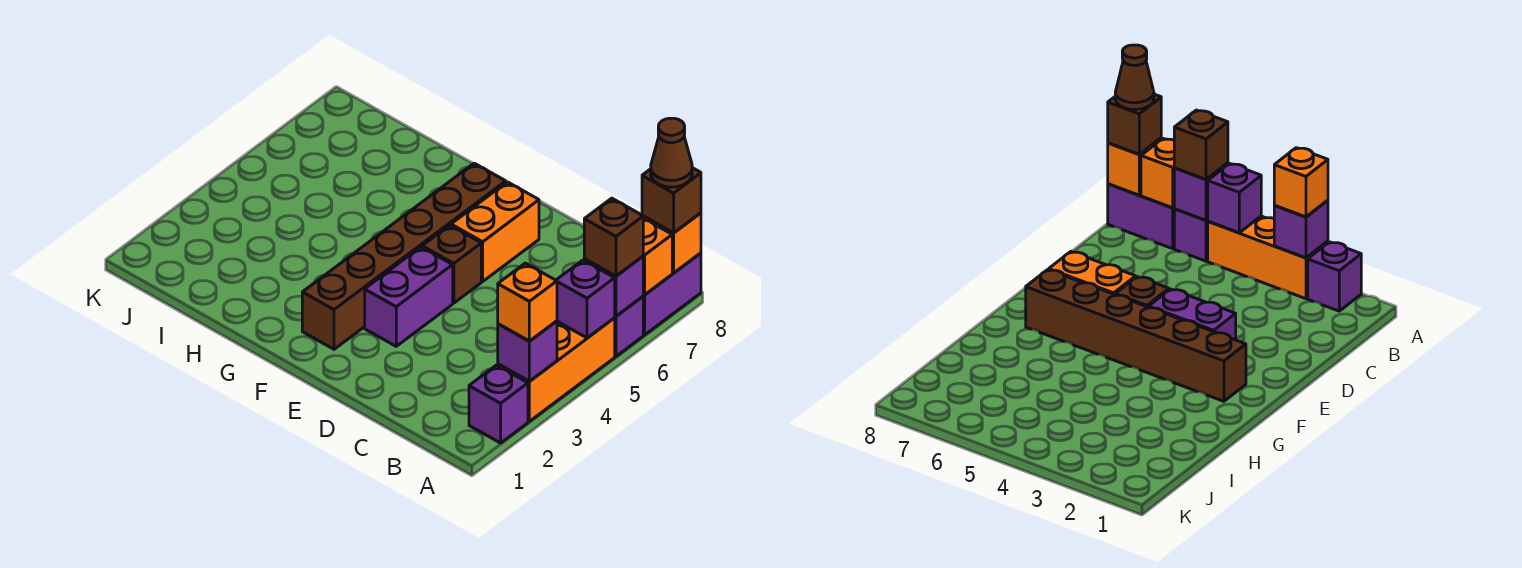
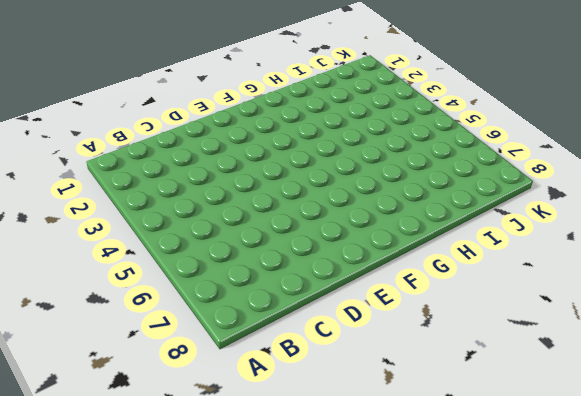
none -> purple brick A2 level 1
none -> orange brick A3:A5 level 1
none -> purple brick A6 level 1

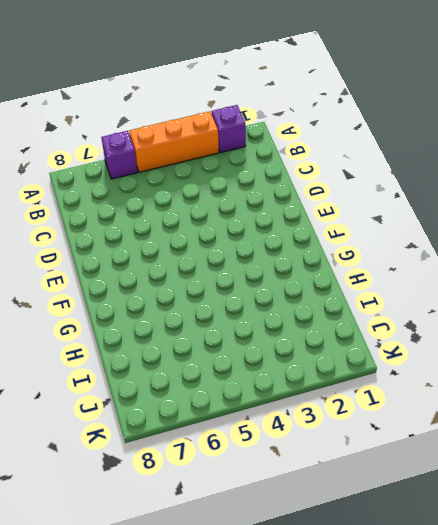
none -> purple brick A7:A8 level 1
none -> purple brick E3:E4 level 1
none -> brown brick E5 level 1

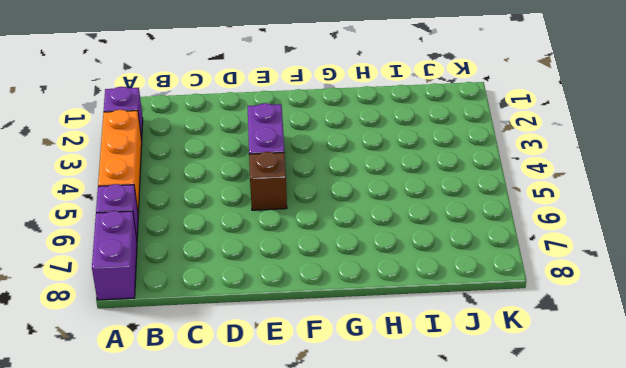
none -> orange brick E6:E7 level 1
none -> brown brick F2:F7 level 1
none -> purple brick A3 level 2

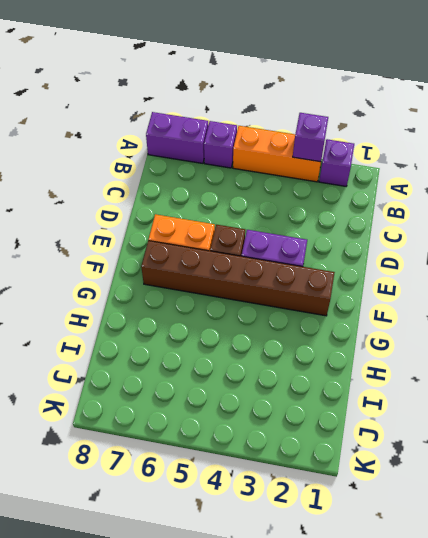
none -> purple brick A5 level 2
none -> purple brick A6 level 2
none -> orange brick A7 level 2

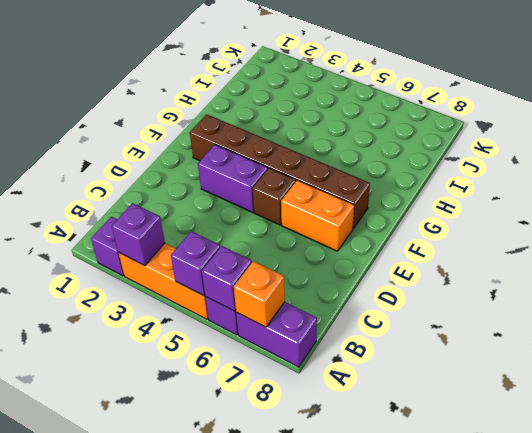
none -> orange brick A8 level 2
none -> orange brick A3 level 3
none -> brown brick A6 level 3

